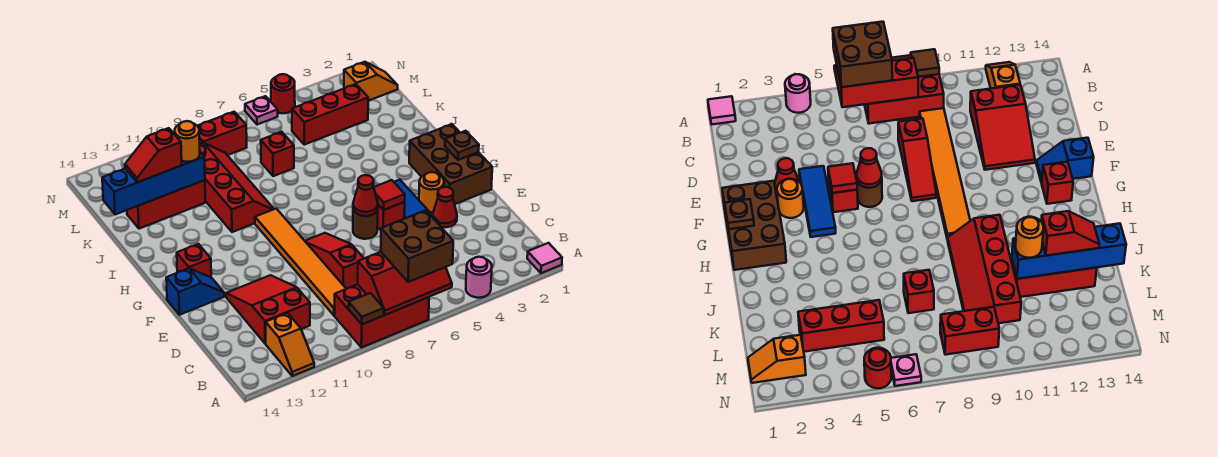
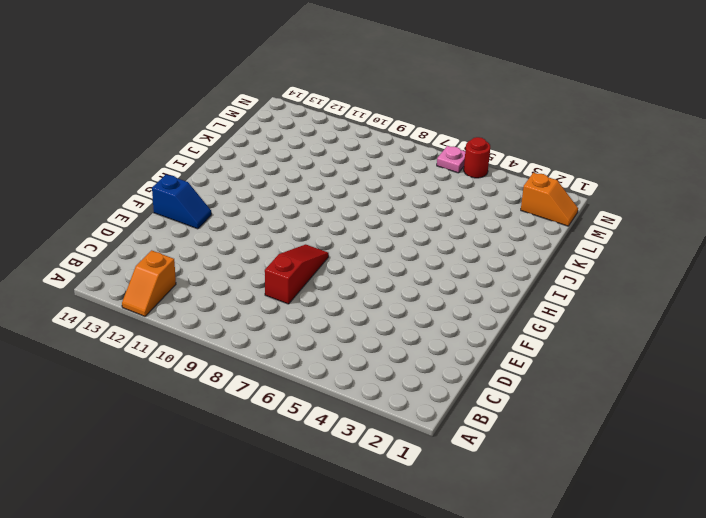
none -> pink tile A1 level 1
none -> pink round brick A4 level 1
none -> red brick A7:B9 level 1
none -> orange tile C9:H9 level 1

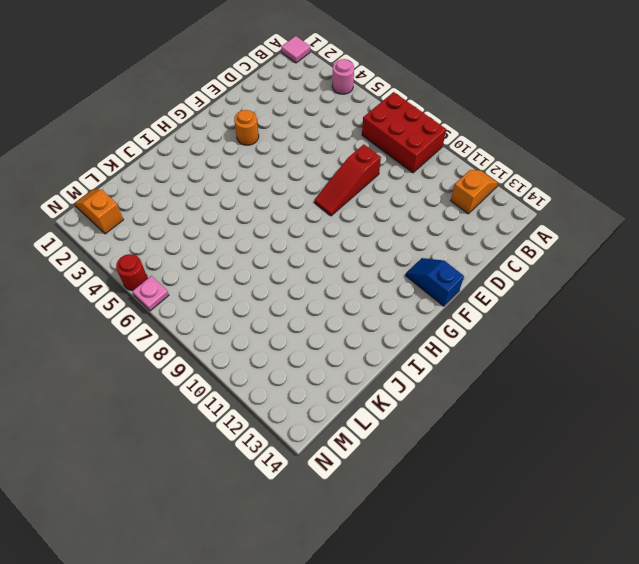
none -> orange tile C9:H9 level 1
none -> red slope C11:E12 level 1 top C
none -> red cone E3 level 1
none -> blue tile E4:G4 level 1

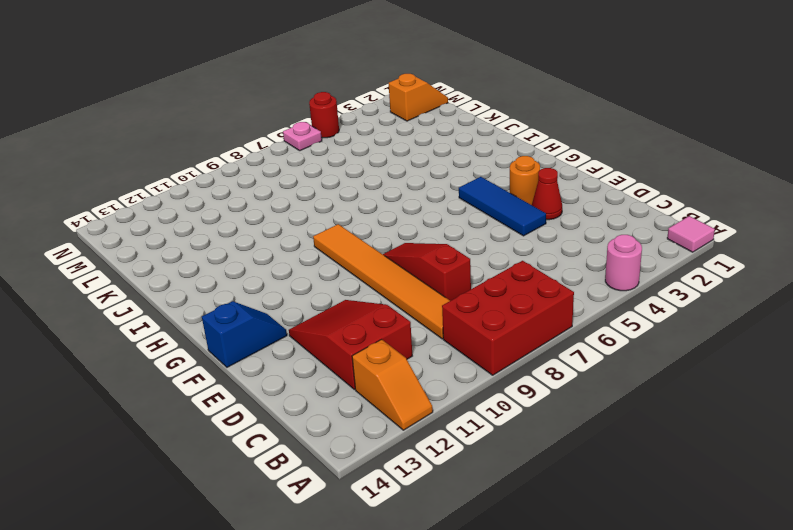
none -> brown brick F1:H2 level 1
none -> red brick F5 level 1
none -> brown round brick F6 level 1
none -> red brick G13 level 1

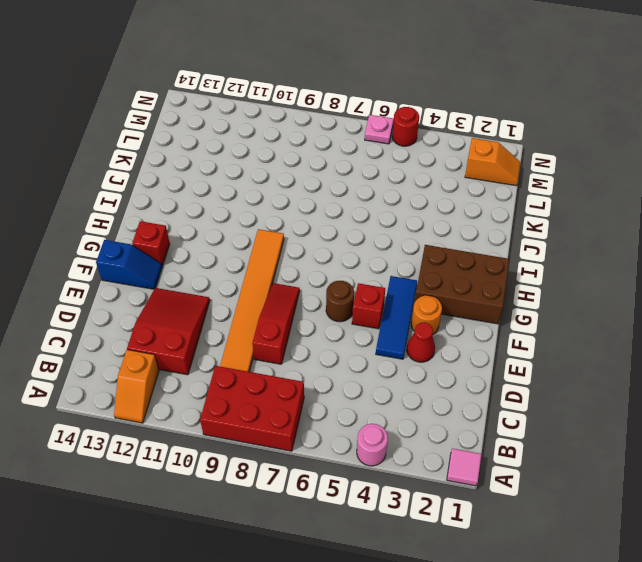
brown brick G1:H3 level 1 -> brown brick F1:H2 level 1
none -> red slope I9:L10 level 1 top 10
none -> red brick K7 level 1
none -> red brick K11:K13 level 1
none -> red brick L3:L5 level 1

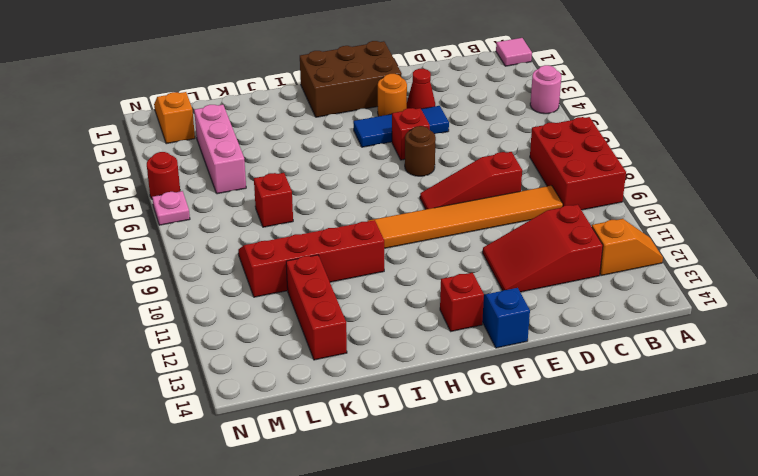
pink brick L3:L5 level 1 -> red brick L3:L5 level 1
none -> red brick M8:M9 level 1
none -> red slope A6:B8 level 2 top B
none -> brown tile A9 level 2
none -> red tile F5 level 2

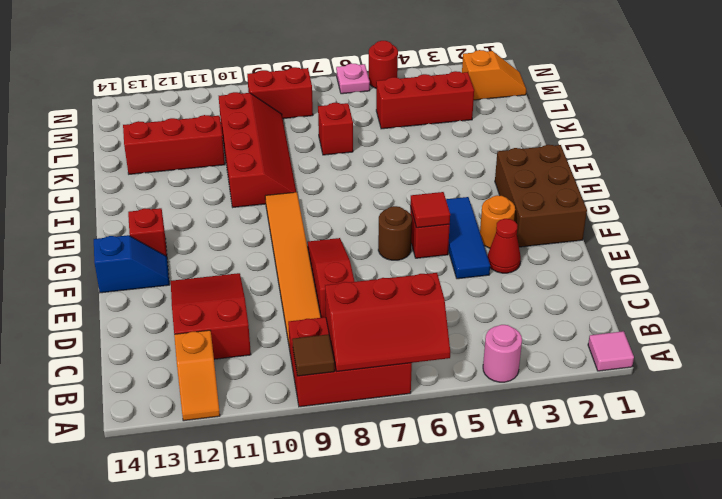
none -> red cone F6 level 2
none -> brown plate G1 level 2
none -> blue brick K11:K14 level 2
none -> brown brick A6:B7 level 3

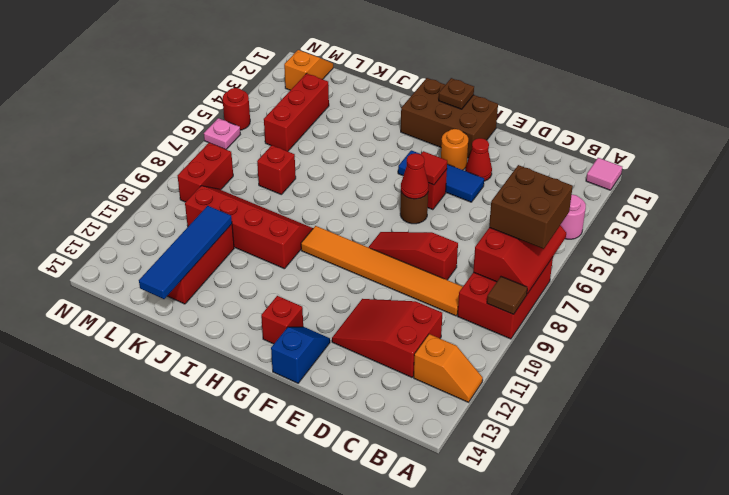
blue tile K11:K14 level 2 -> blue brick K11:K14 level 2
none -> orange round brick K11 level 3
none -> red slope K12:K13 level 3 top 12

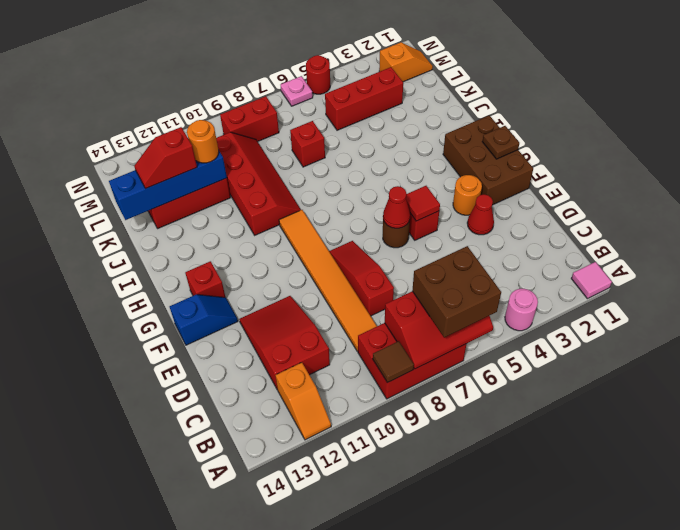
none -> blue tile E4:G4 level 1

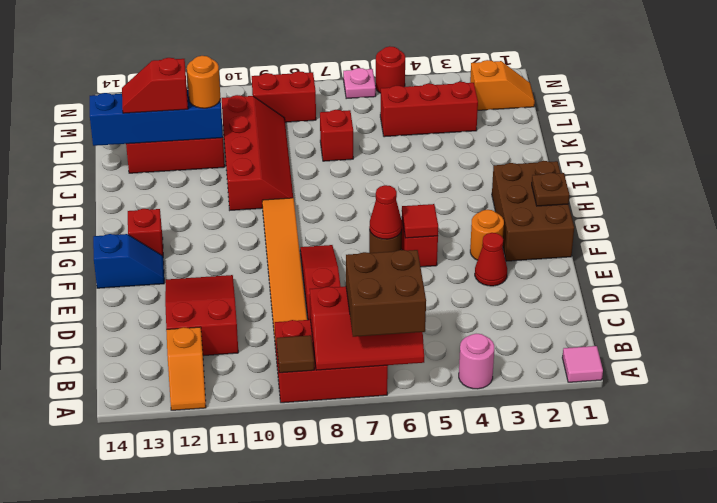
none -> blue tile E4:G4 level 1

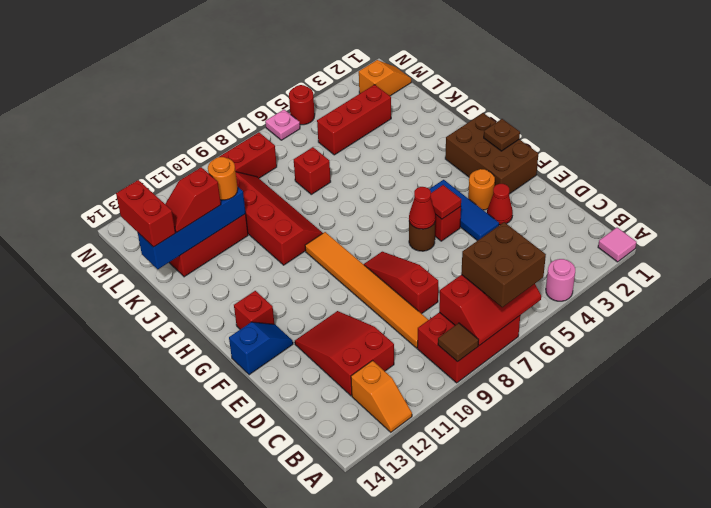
red brick K14:L14 level 3 -> none

